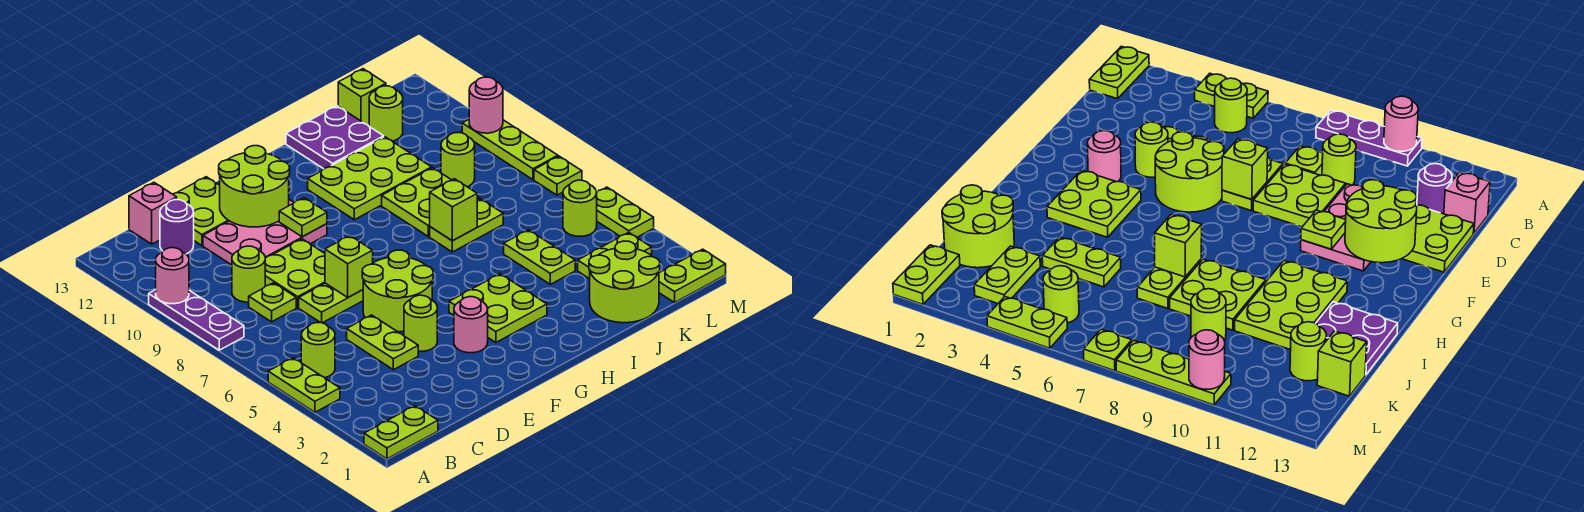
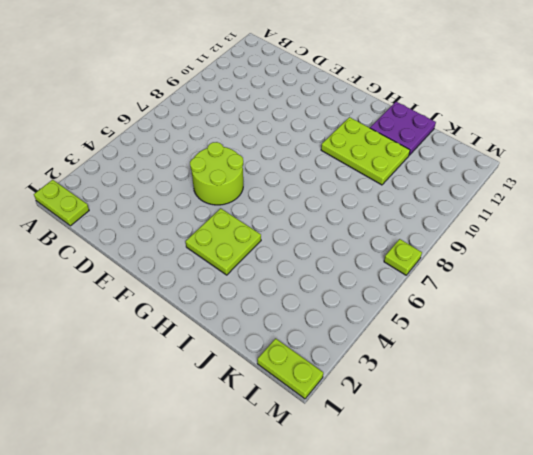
none -> lime plate A4:A5 level 1
none -> purple plate A8:A10 level 1
none -> lime round brick B5 level 1
none -> lime plate C8 level 1

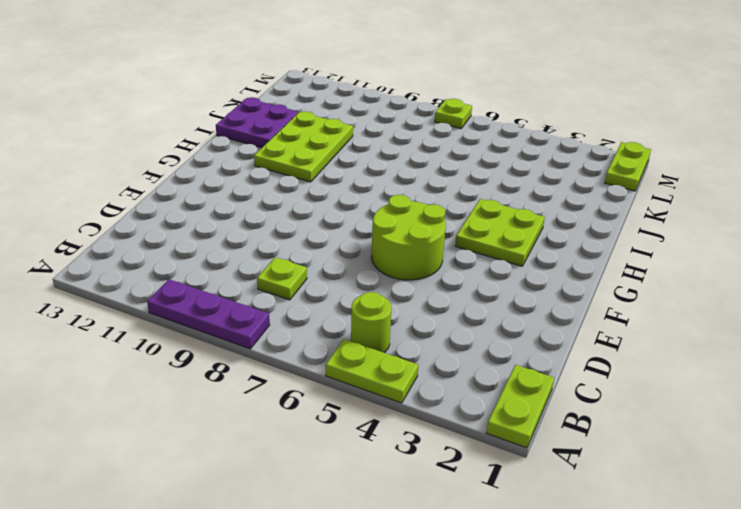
none -> lime round brick C9 level 1
none -> purple round brick C12 level 1
none -> pink brick C13 level 1
none -> lime plate D4:D5 level 1

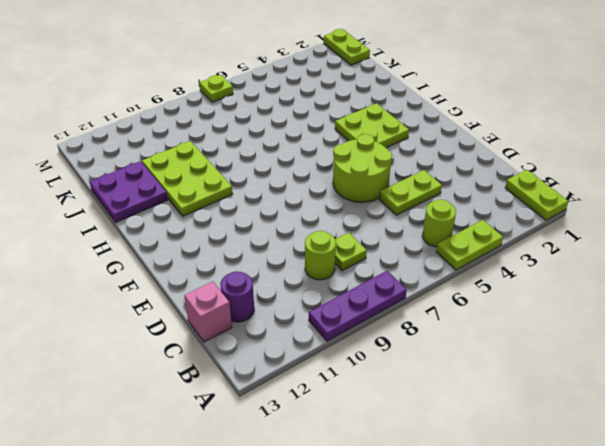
none -> lime plate D7:E7 level 1
none -> lime plate D8:E9 level 1
none -> pink plate D10:F11 level 1
none -> lime plate D12:E13 level 1

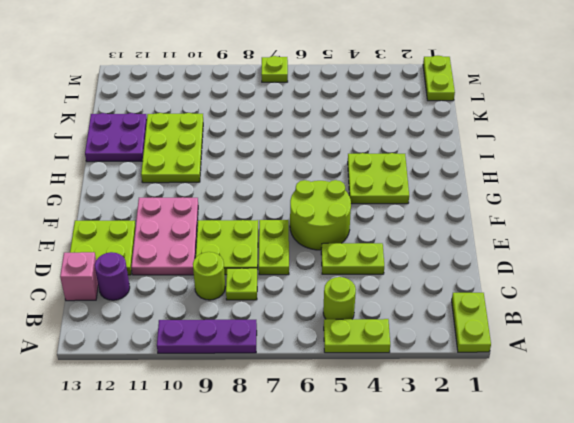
none -> lime round brick E4 level 1
none -> pink round brick F3 level 1
none -> lime plate I7:J7 level 1
none -> lime plate I8:J9 level 1

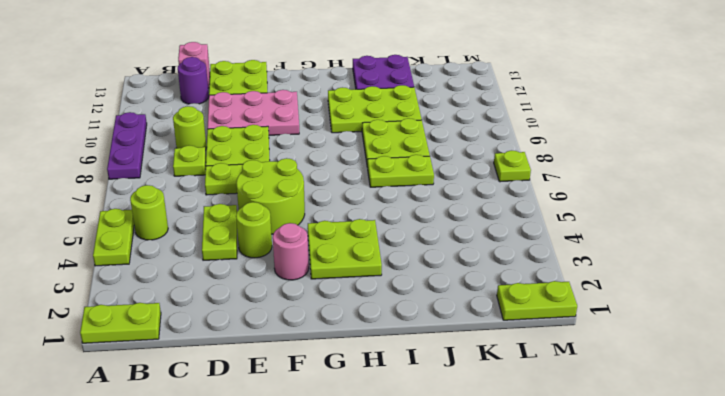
none -> lime round brick J1:K2 level 1
none -> lime plate J4:J5 level 1
none -> lime plate K3:L3 level 1
none -> lime round brick K9 level 1

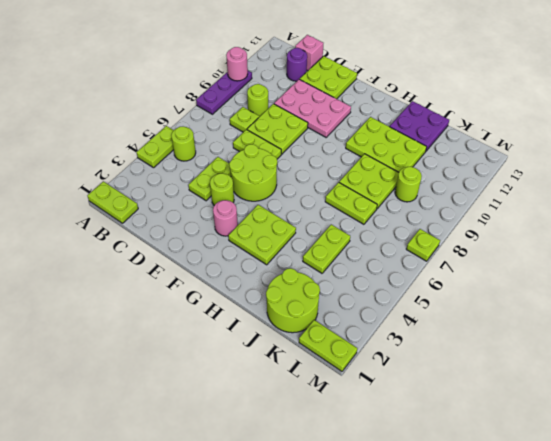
none -> lime plate K3:L3 level 1
none -> lime round brick K12 level 1
none -> lime brick K13 level 1
none -> lime round brick L5 level 1

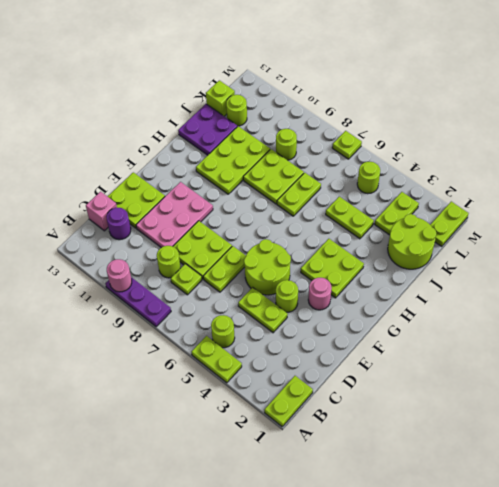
none -> lime plate M4:M5 level 1
none -> lime plate M8:M10 level 1
none -> lime brick E7 level 2
none -> lime round brick E11:F12 level 2

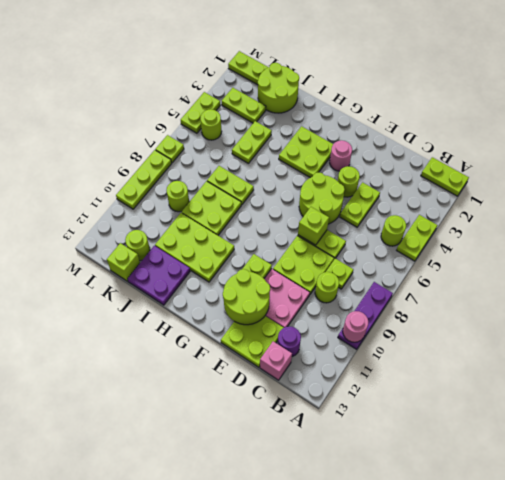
none -> lime brick I7 level 2
none -> pink round brick M10 level 2

